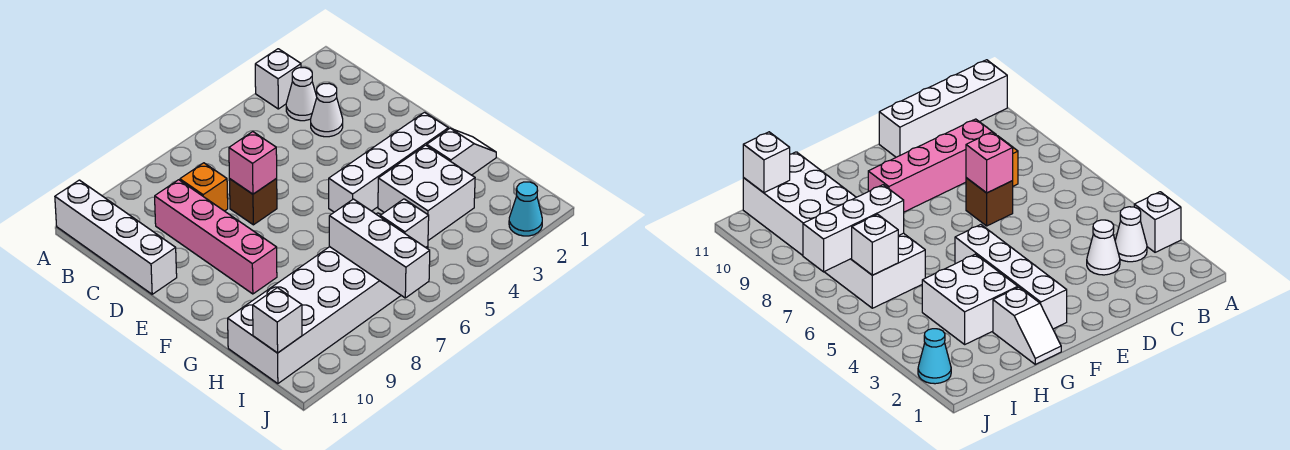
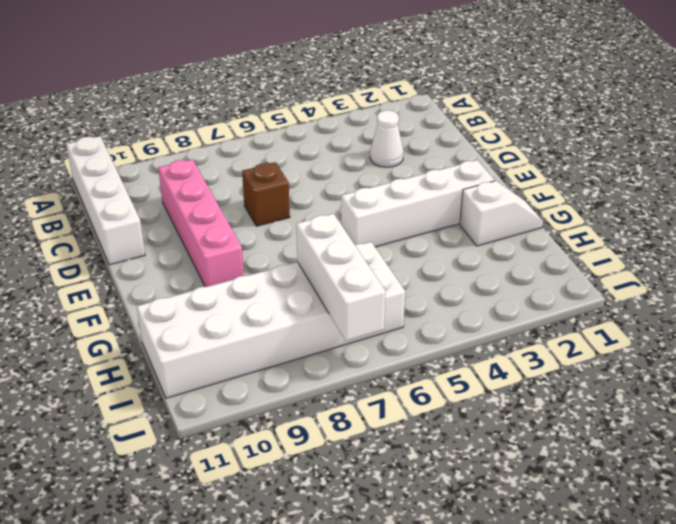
none -> white brick A3 level 1
none -> white cone B3 level 1
none -> orange brick C8 level 1

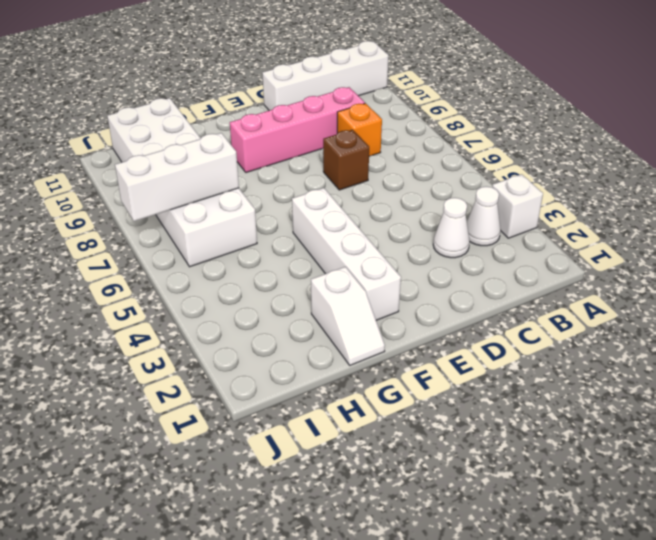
none -> white brick G3:H4 level 1
none -> cyan cone J2 level 1
none -> pink brick D7 level 2

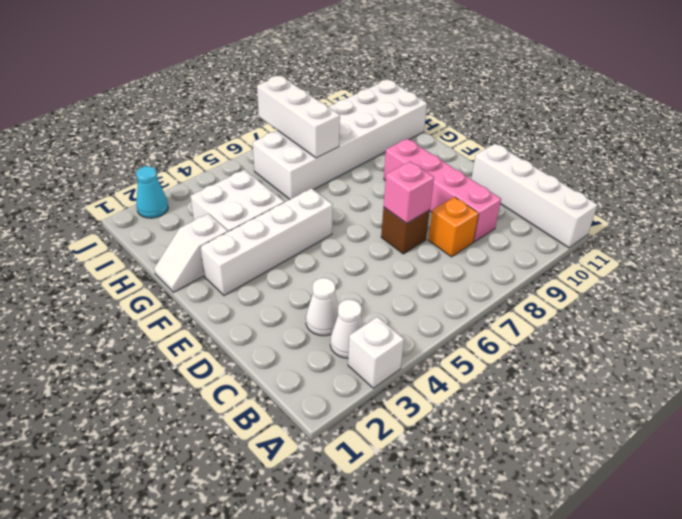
none -> white brick I6 level 2
none -> white brick I11 level 2

